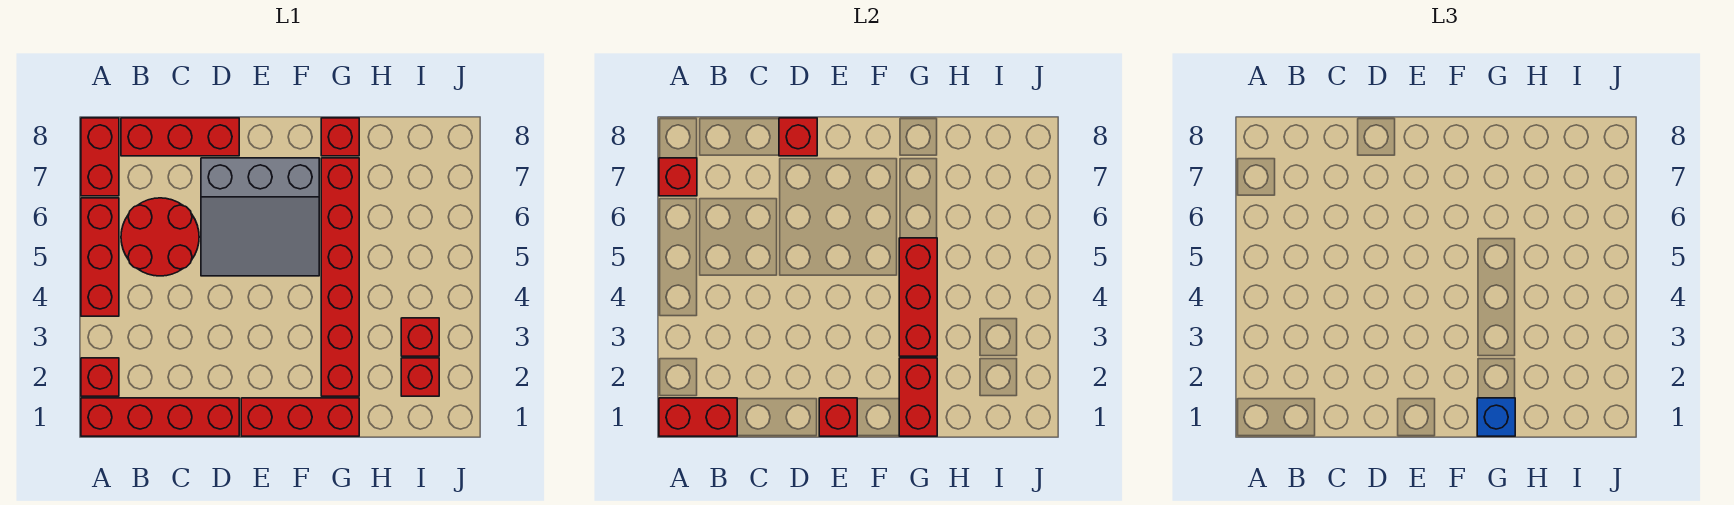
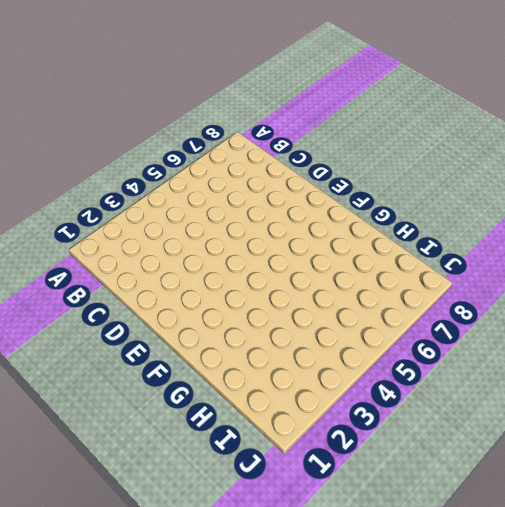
none -> red brick A1:D1 level 1
none -> red brick A2 level 1
none -> red brick A4:A6 level 1

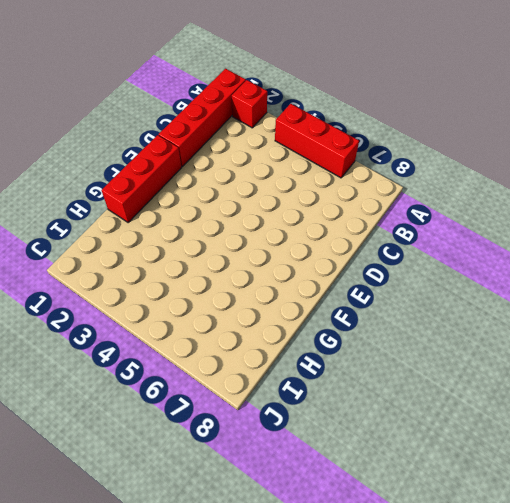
none -> red brick A7:A8 level 1
none -> red round brick B5:C6 level 1
none -> red brick B8:D8 level 1

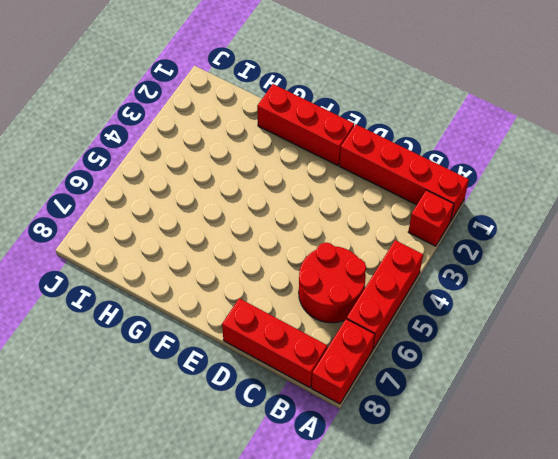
none -> grey slope D5:F7 level 1 top 7
none -> red brick G2:G7 level 1
none -> red brick G8 level 1

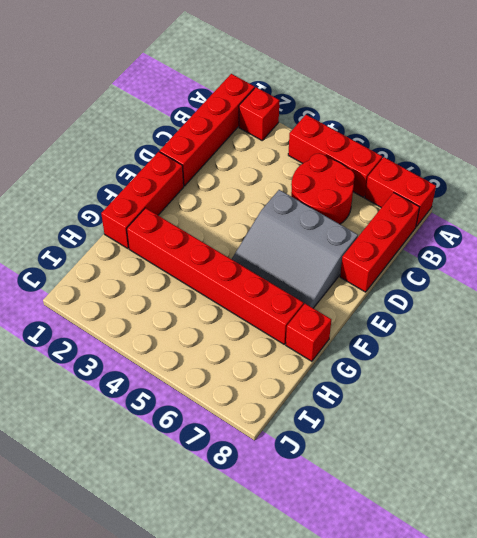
grey slope D5:F7 level 1 top D -> grey slope D5:F7 level 1 top 7
none -> red brick I2 level 1
none -> red brick I3 level 1
none -> red brick A1:B1 level 2

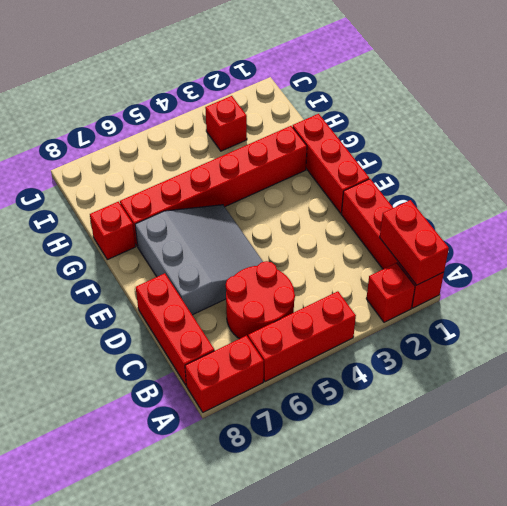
none -> red brick I2 level 1
none -> red brick A7 level 2
none -> red brick D8 level 2

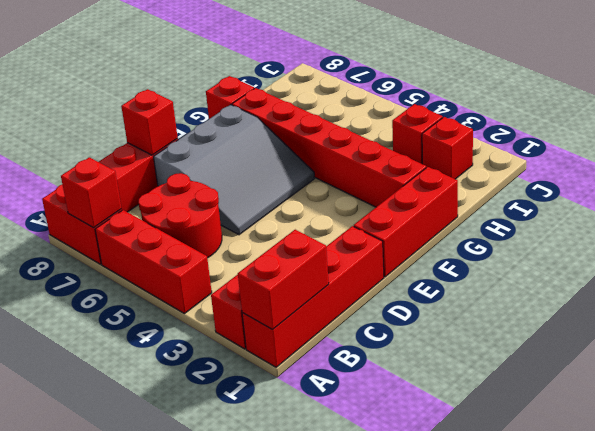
none -> red brick E1 level 2
none -> red brick G1:G2 level 2
none -> red brick G3:G5 level 2

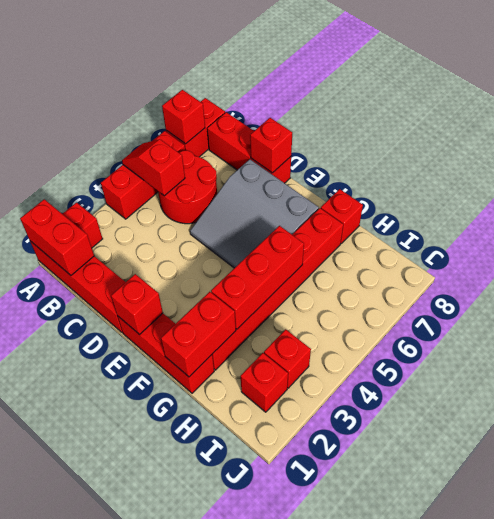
red slope A5:B5 level 2 top B -> none
none -> blue brick G1 level 3

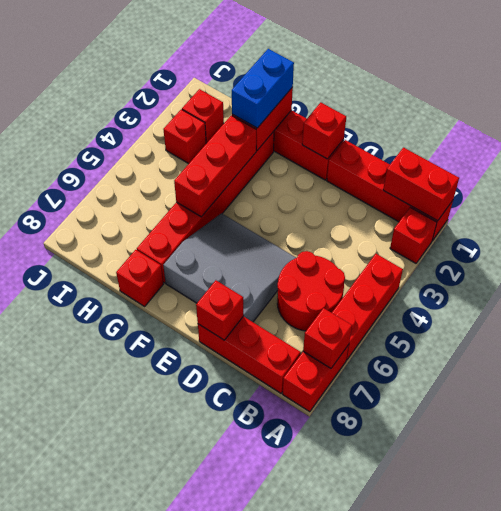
blue brick G1:G2 level 3 -> blue brick G1 level 3

